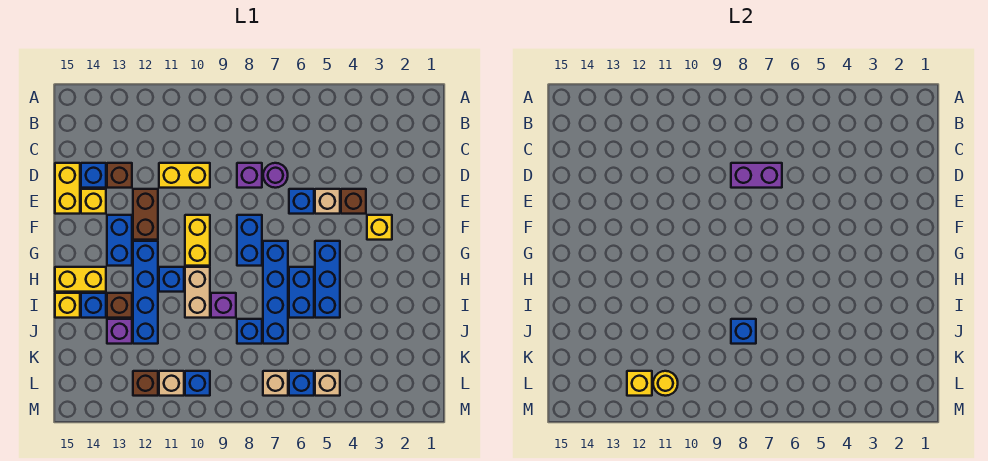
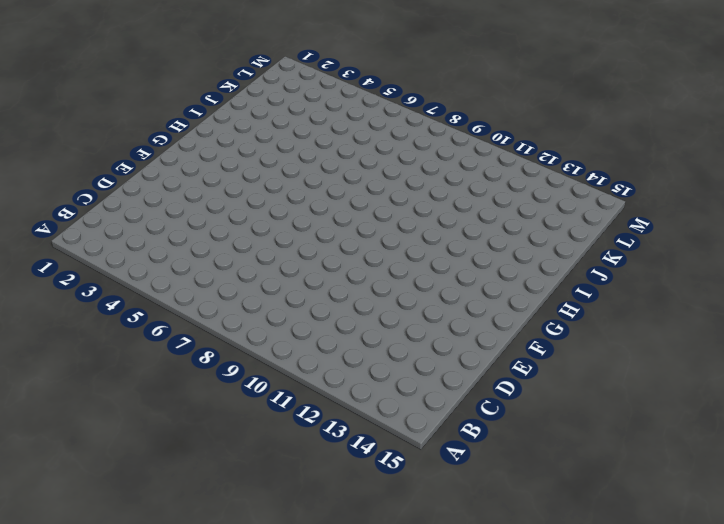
none -> purple round brick D7 level 1
none -> purple brick D8 level 1
none -> yellow brick D10:D11 level 1
none -> brown brick D13 level 1

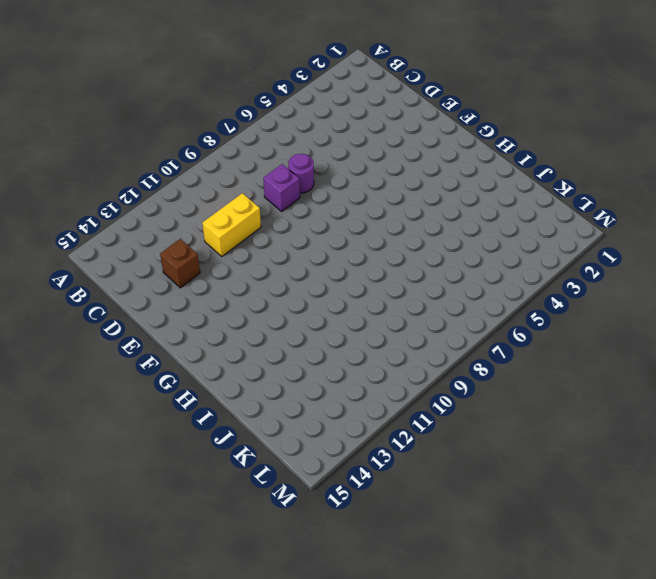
none -> blue brick D14 level 1
none -> yellow brick D15:E15 level 1
none -> brown brick E4 level 1
none -> tan brick E5 level 1

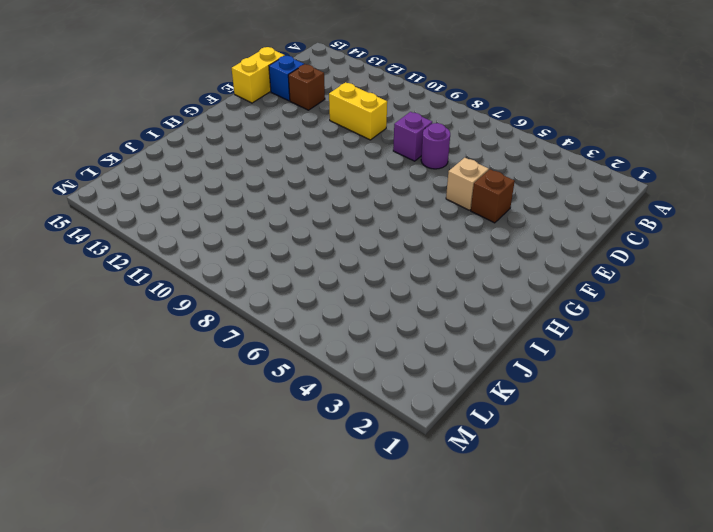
none -> blue brick E6 level 1
none -> brown brick E12:F12 level 1
none -> yellow brick E14 level 1
none -> yellow brick F3 level 1

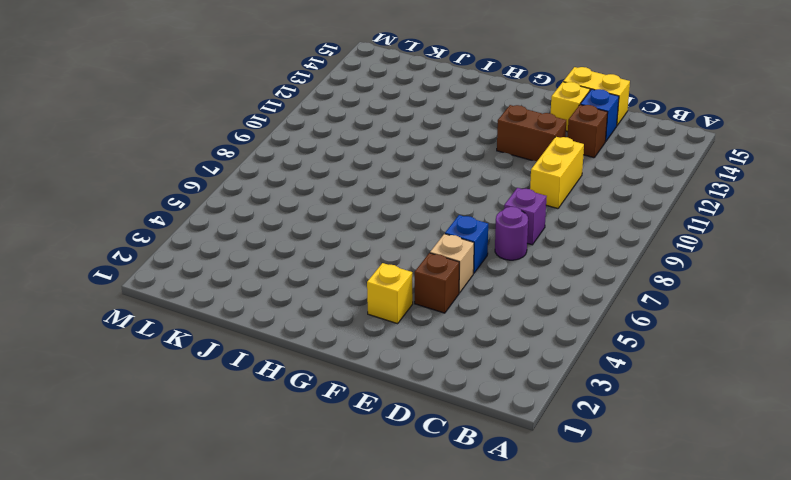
none -> blue brick F8:G8 level 1
none -> yellow brick F10:G10 level 1
none -> blue brick F13:G13 level 1
none -> blue brick G5:I5 level 1

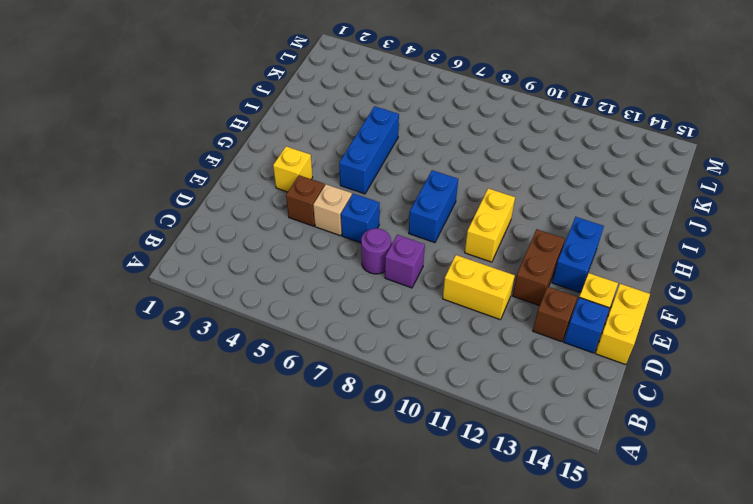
none -> blue brick G7:J7 level 1
none -> blue brick G12:J12 level 1
none -> blue brick H6:I6 level 1
none -> tan brick H10:I10 level 1

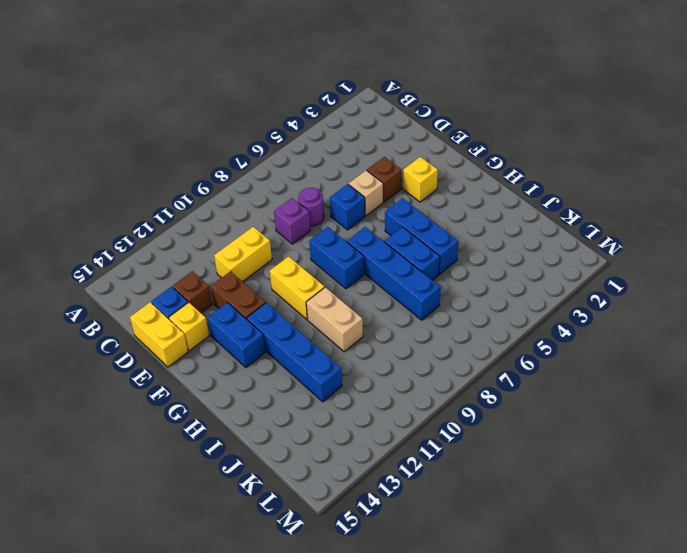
none -> blue brick H11 level 1
none -> yellow brick H14:H15 level 1
none -> purple brick I9 level 1
none -> brown brick I13 level 1

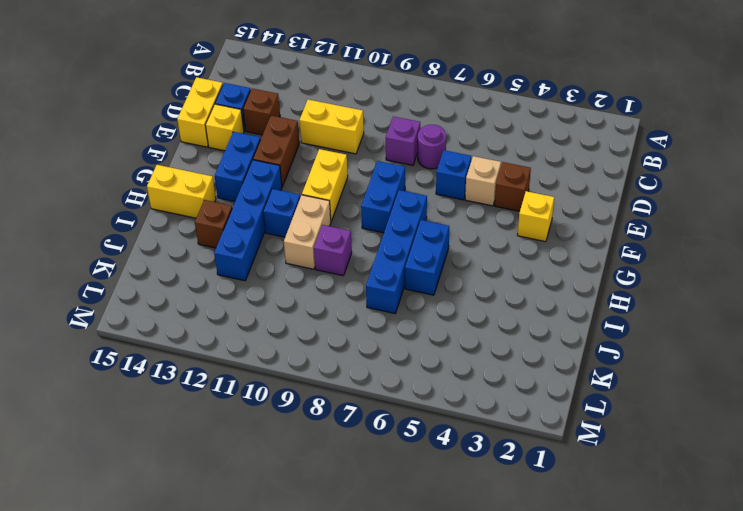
none -> blue brick G5:I5 level 1
none -> blue brick I14 level 1
none -> yellow brick I15 level 1
none -> blue brick J8 level 1

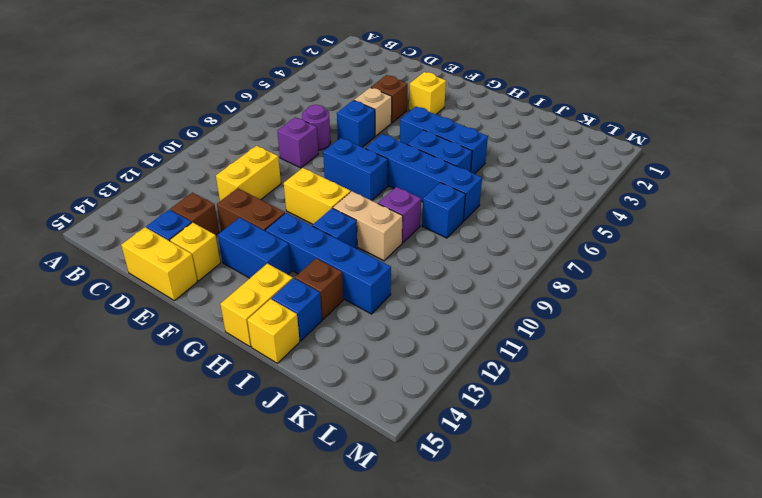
none -> purple brick J13 level 1
none -> tan brick L5 level 1
none -> blue brick L6 level 1
none -> tan brick L7 level 1

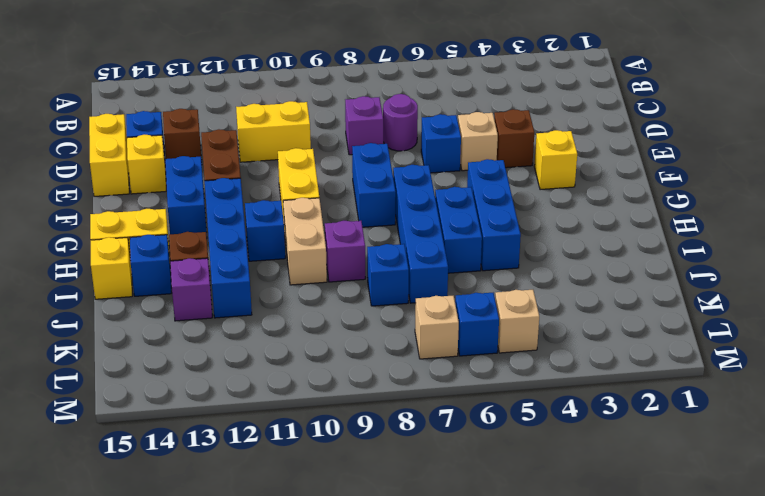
none -> blue brick L10 level 1
none -> tan brick L11 level 1
none -> brown brick L12 level 1
none -> purple brick D7:D8 level 2

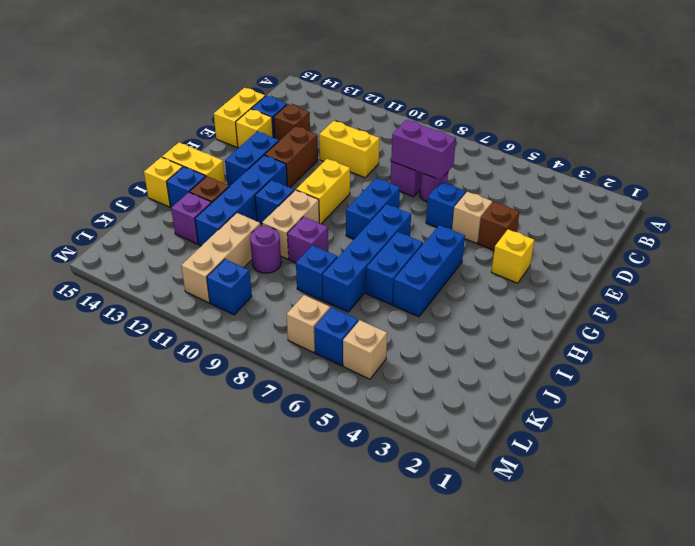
purple round brick J10 level 1 -> none
tan brick J11:L11 level 1 -> tan brick L11 level 1
none -> brown brick L12 level 1
none -> blue brick J8 level 2
none -> yellow round brick L11 level 2
none -> yellow brick L12 level 2

